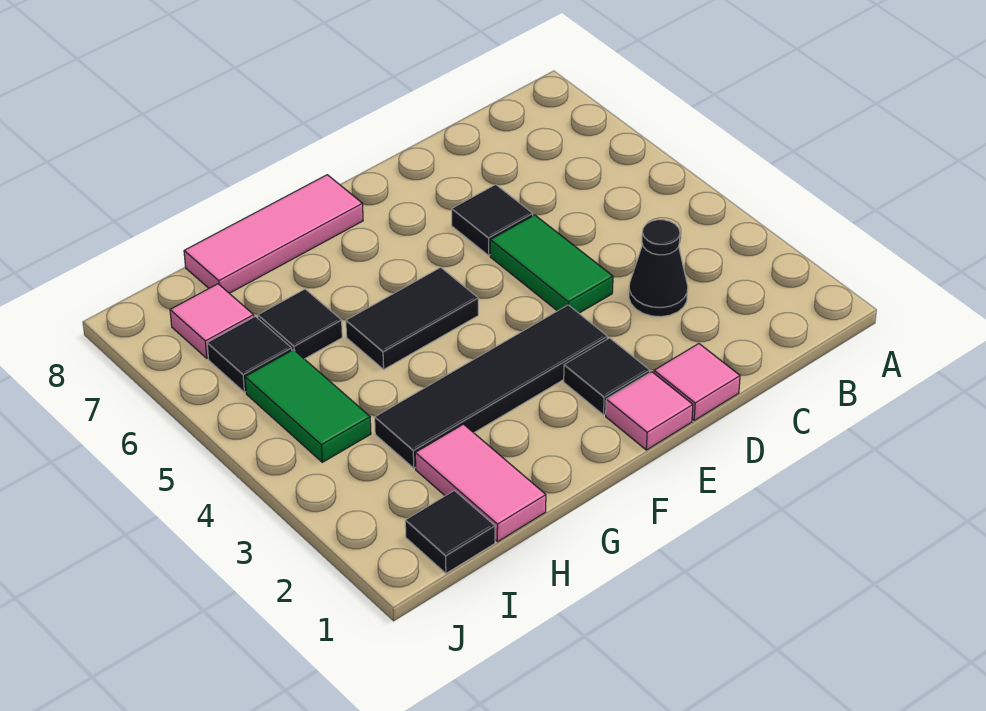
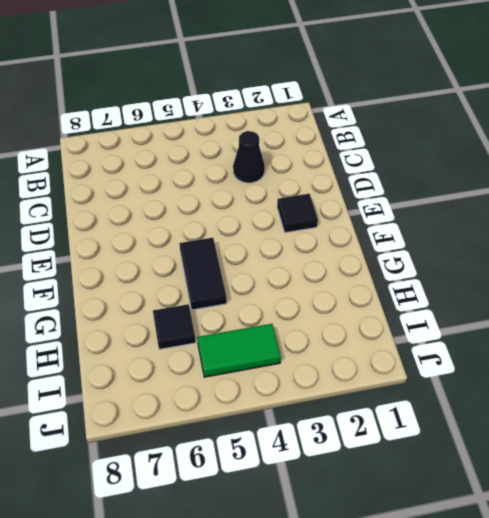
none -> pink tile D1 level 1
none -> green tile D4:D5 level 1
none -> black tile D6 level 1

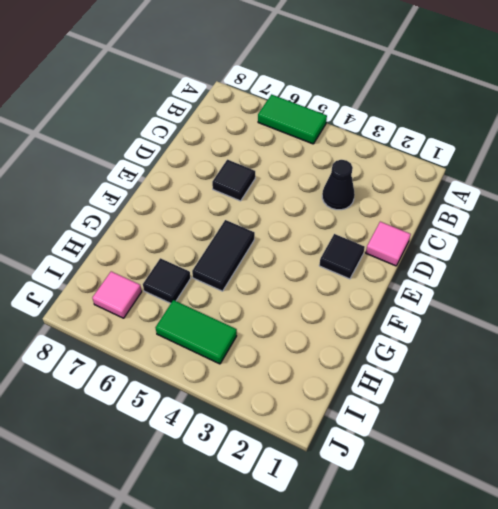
green tile A5:A6 level 1 -> green tile D4:D5 level 1
none -> pink tile E1 level 1
none -> black tile E3:H3 level 1
none -> pink tile F8:H8 level 1

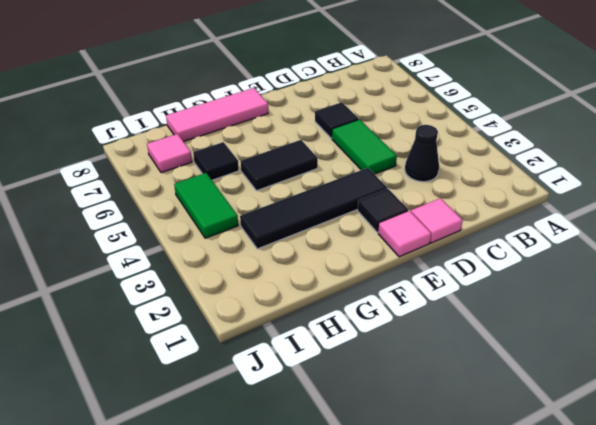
none -> pink tile H1:H2 level 1
none -> black tile I1 level 1
none -> black tile I6 level 1

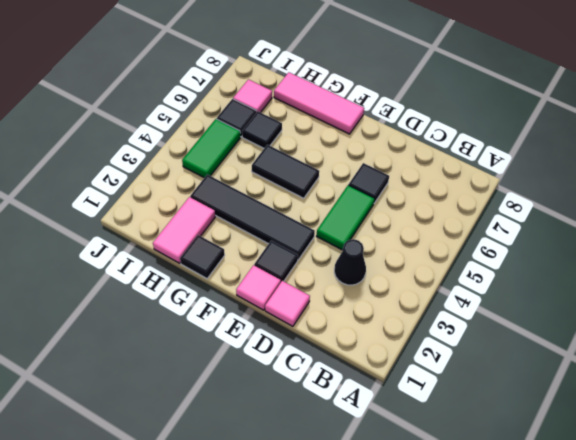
black tile G1 level 1 -> black tile I1 level 1

